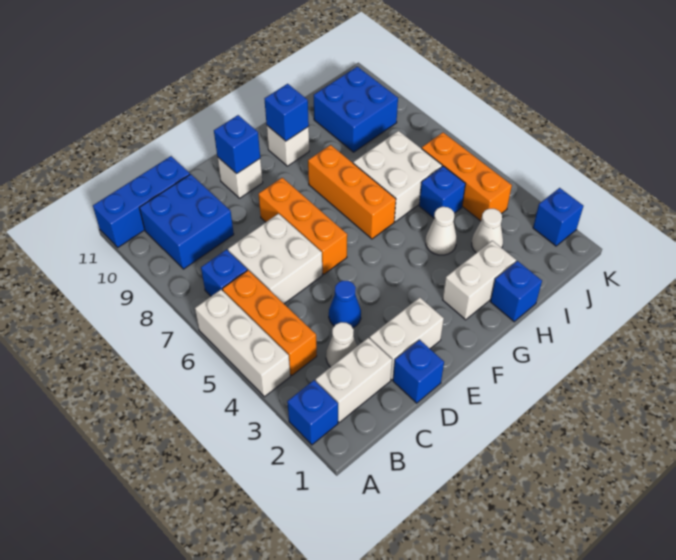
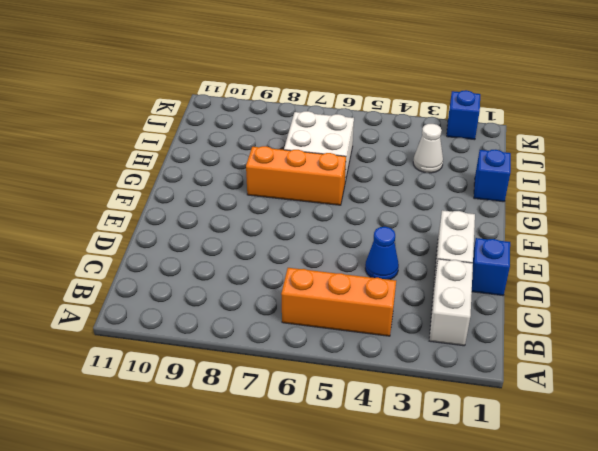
none -> blue brick A2 level 1
none -> white brick A4:A6 level 1
none -> blue brick A11:C11 level 1

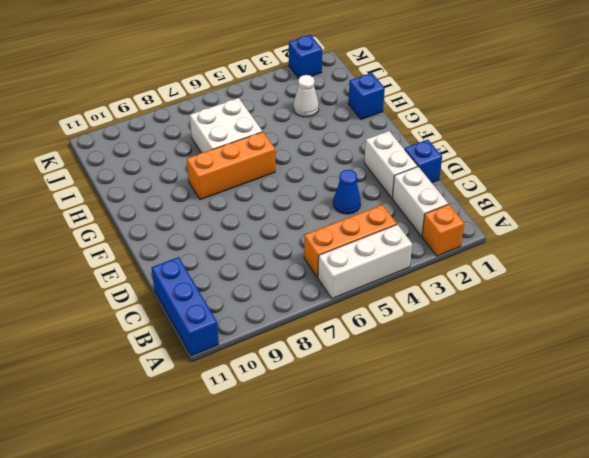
orange brick A2 level 1 -> blue brick A2 level 1
none -> blue brick B7 level 1
none -> blue brick B9:C10 level 1
none -> white cone C3 level 1

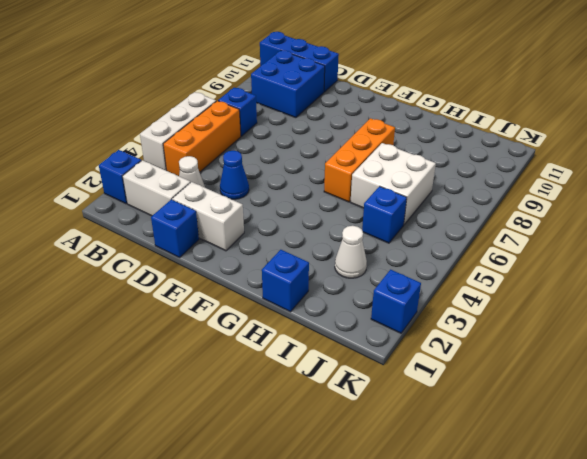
none -> white brick C6:D7 level 1
none -> orange brick E6:E8 level 1
none -> white brick E10 level 1

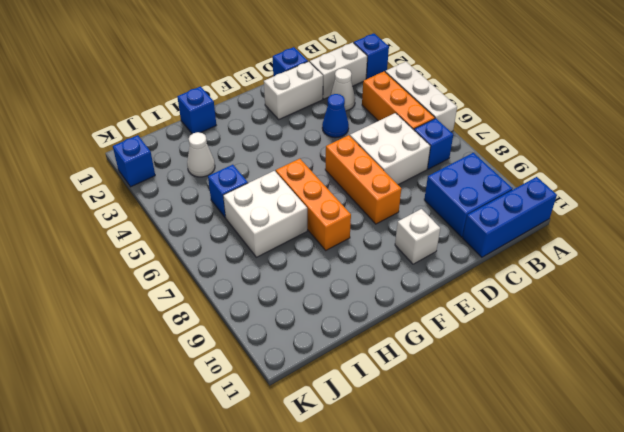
none -> white brick G2:H2 level 1
none -> white brick G10 level 1
none -> white cone H4 level 1

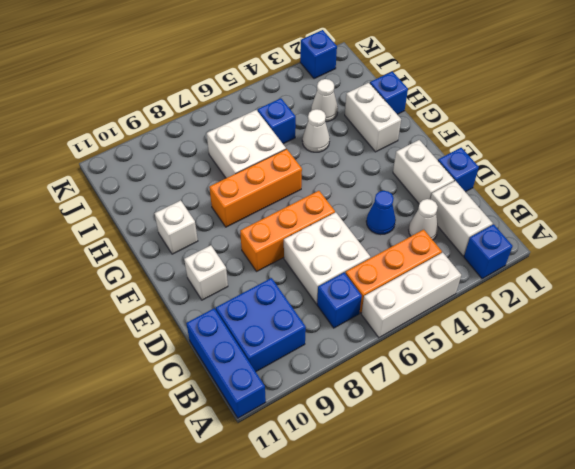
none -> blue brick I9:J10 level 1
none -> orange brick J4:J6 level 1
none -> blue brick E10 level 2

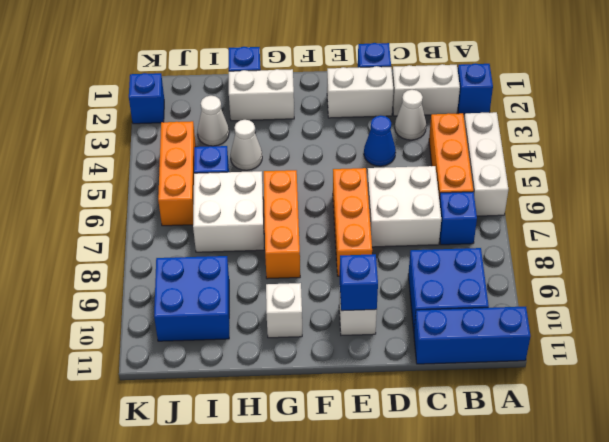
none -> blue brick G10 level 2

